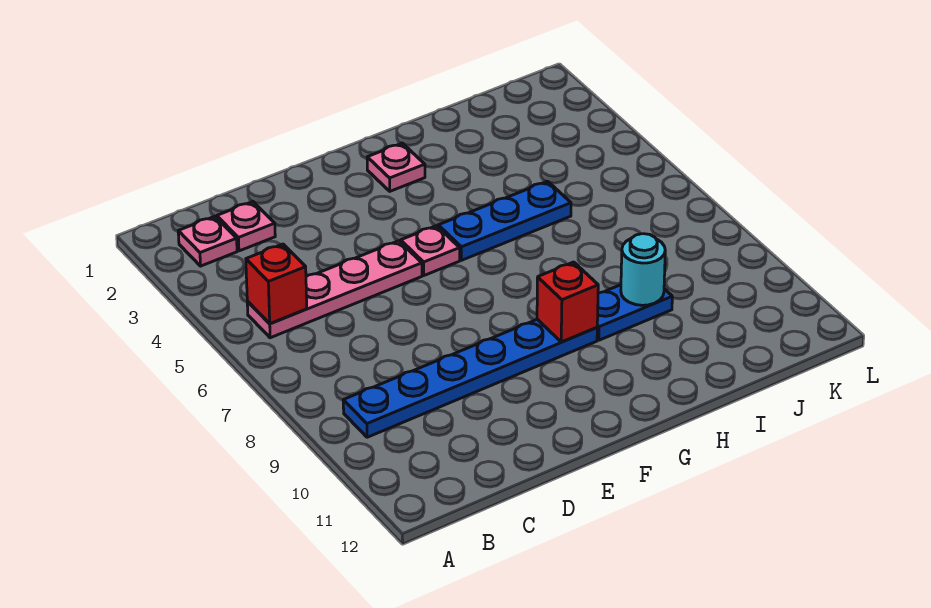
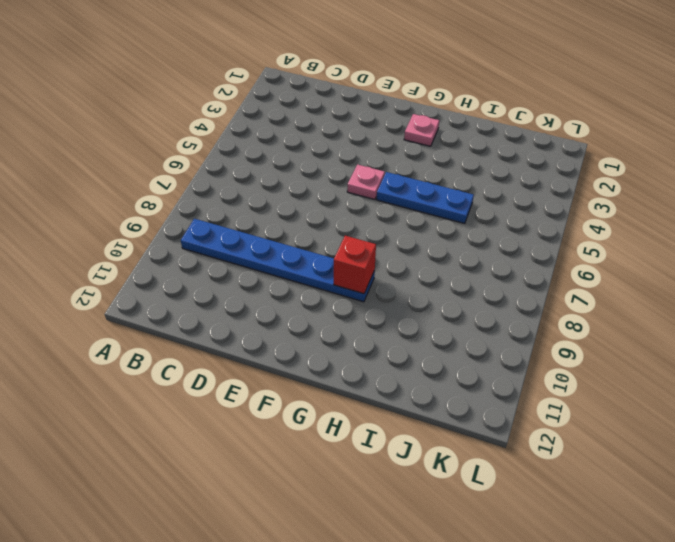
none -> pink plate B2 level 1
none -> pink plate B5:E5 level 1

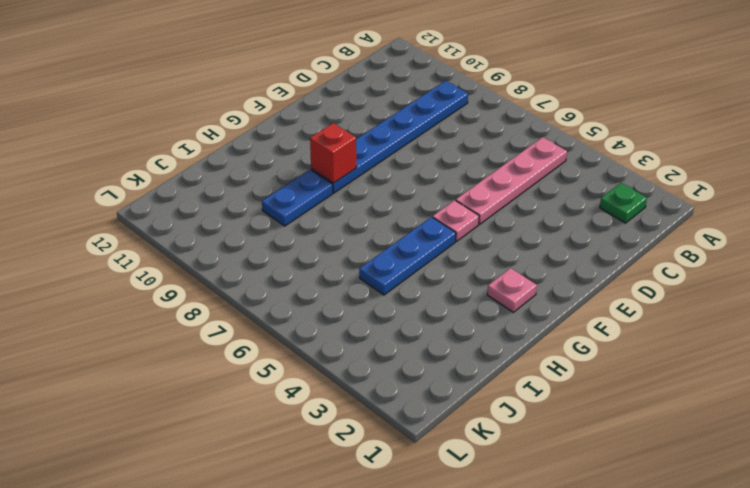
green plate B2 level 1 -> pink plate B2 level 1
none -> pink plate C2 level 1
none -> red brick B5 level 2

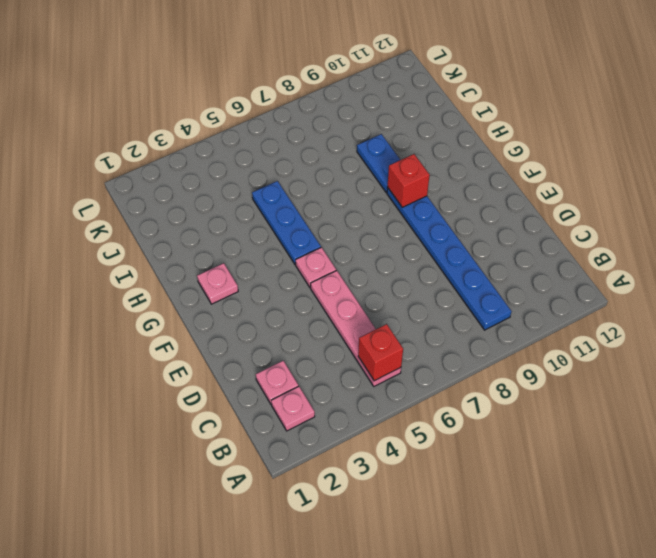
none -> cyan round brick I9 level 2

